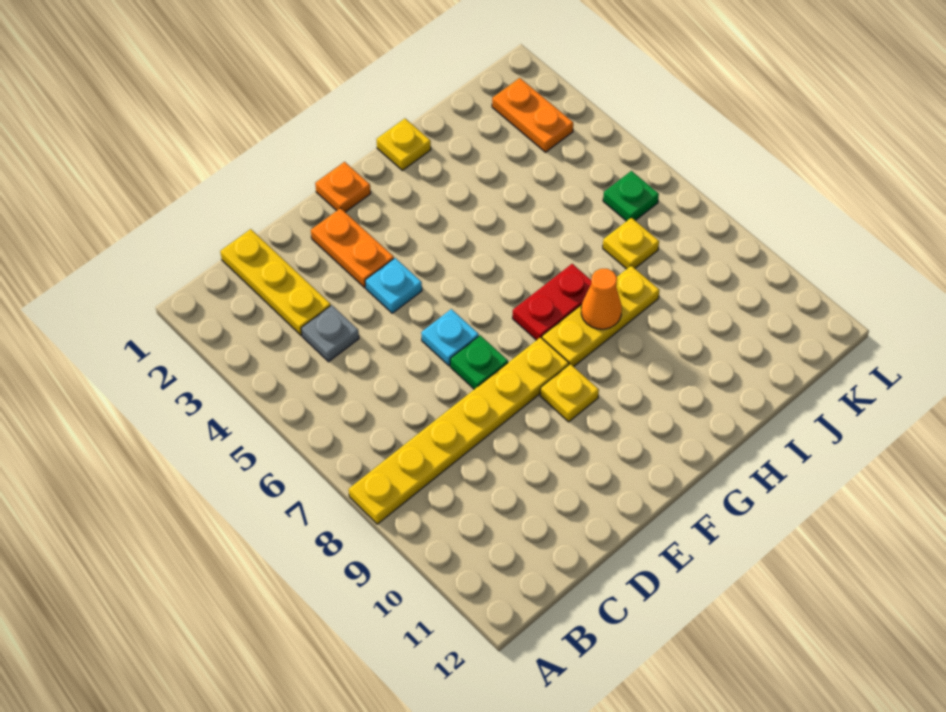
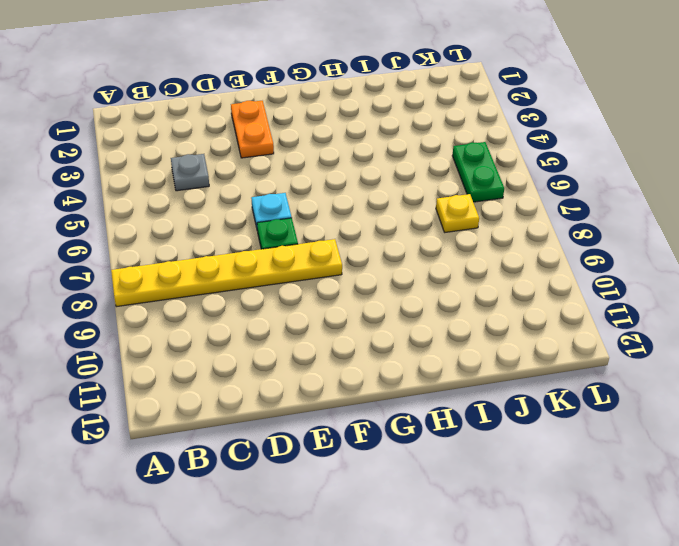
green plate K5:K6 level 1 -> green plate K6 level 1
none -> yellow plate C1:C3 level 1
none -> cyan plate E4 level 1
none -> orange plate F1 level 1

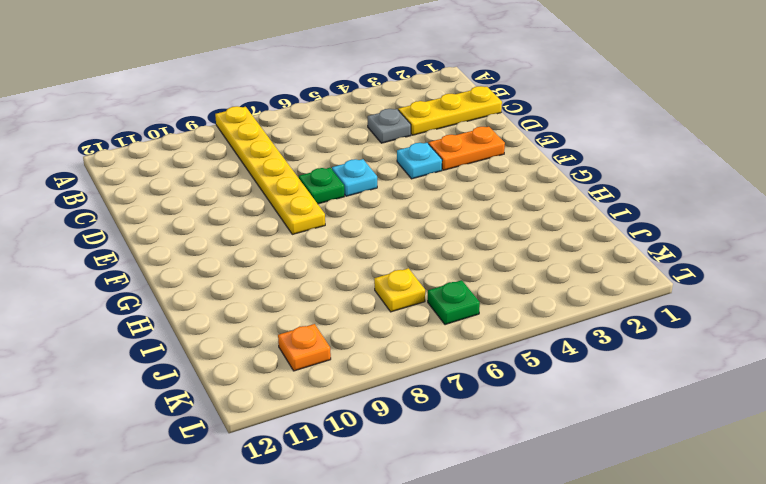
orange plate K10 level 1 -> orange plate F1 level 1
none -> yellow plate F9 level 1
none -> red plate G7:H7 level 1
none -> yellow plate G8:I8 level 1

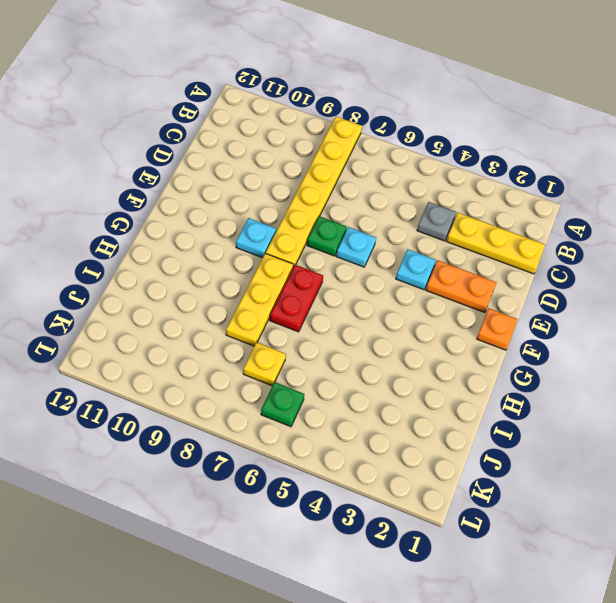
cyan plate F9 level 1 -> yellow plate F9 level 1
none -> yellow plate H1 level 1
none -> orange plate K2:K3 level 1
none -> orange cone H8 level 2

